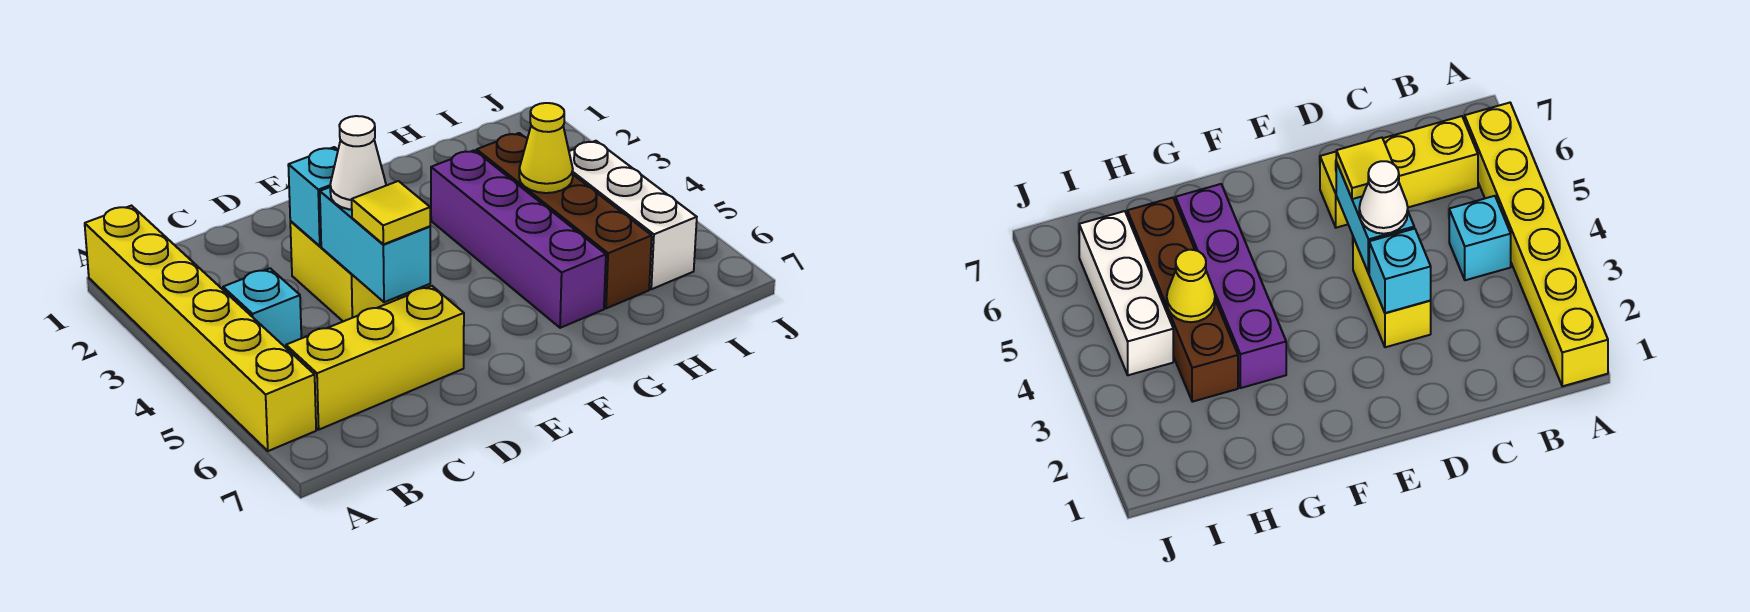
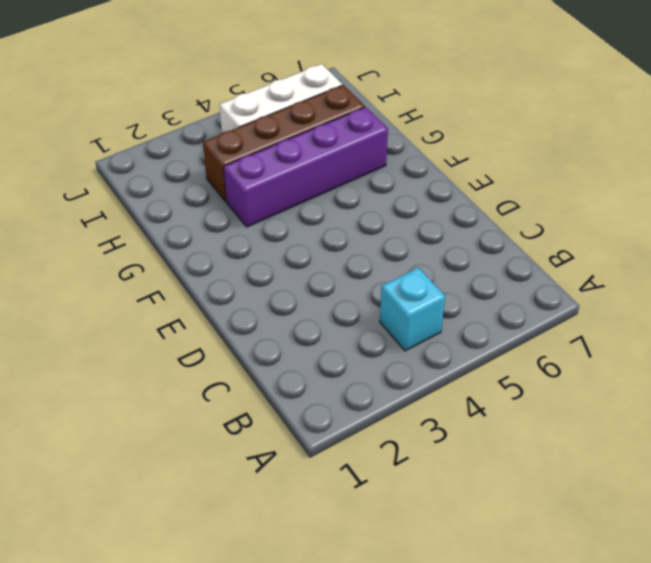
none -> yellow brick A1:A6 level 1
none -> yellow brick B6:D6 level 1
none -> yellow brick D3:D4 level 1

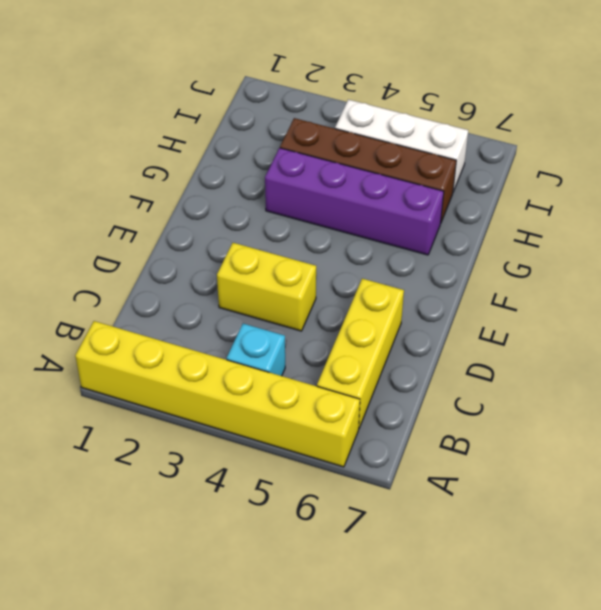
none -> cyan brick D3 level 2
none -> cyan brick D4:D5 level 2
none -> yellow cone H4 level 2

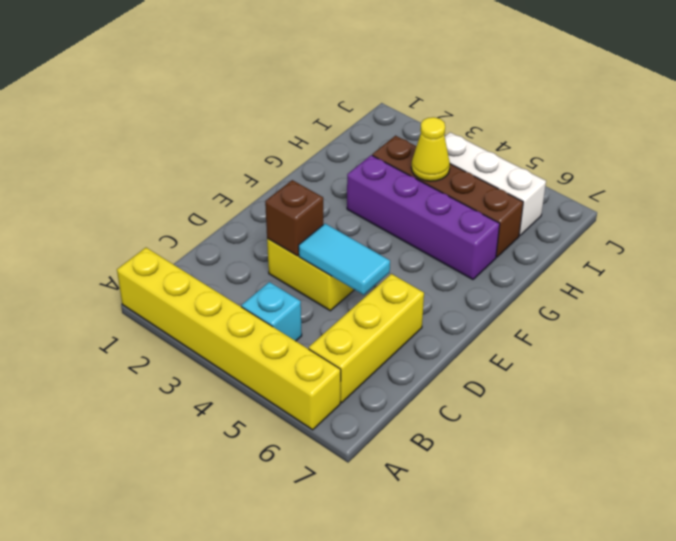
brown brick D3 level 2 -> cyan brick D3 level 2
cyan tile D4:D5 level 2 -> cyan brick D4:D5 level 2
none -> white cone D4 level 3
none -> yellow tile D5 level 3

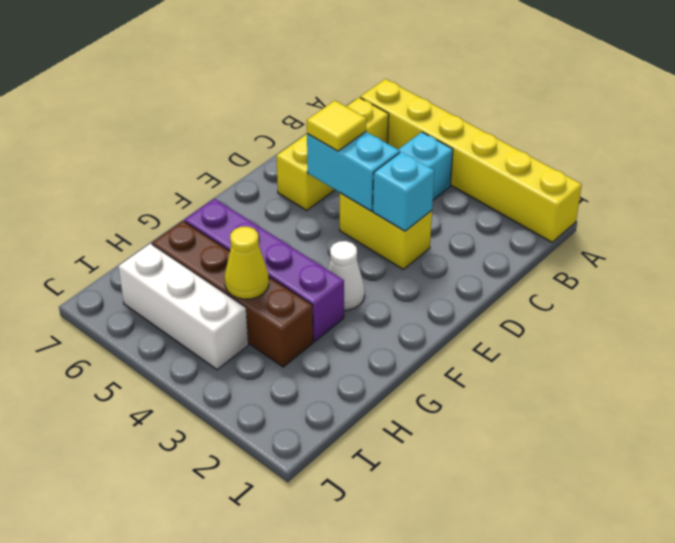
white cone F3 level 1 -> white cone D4 level 3

